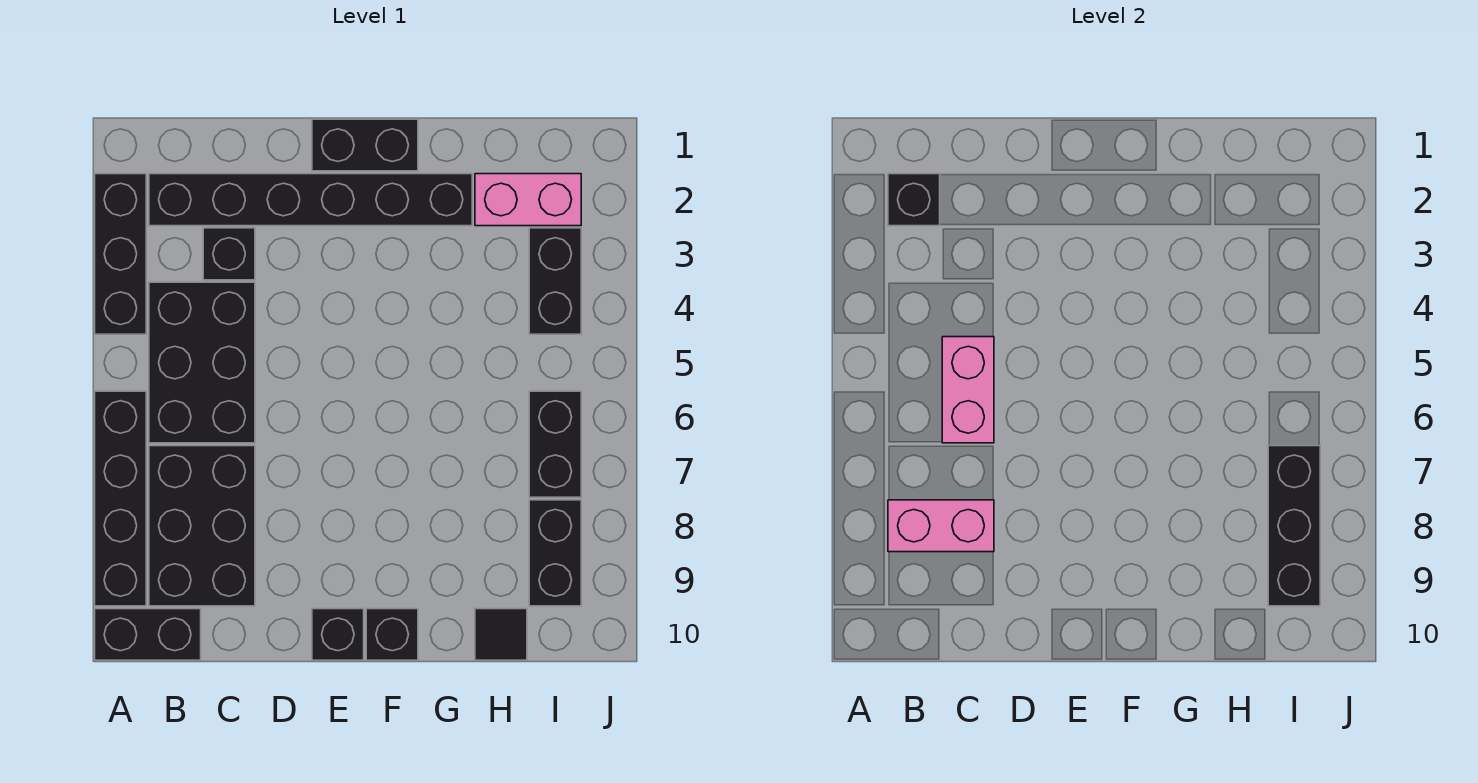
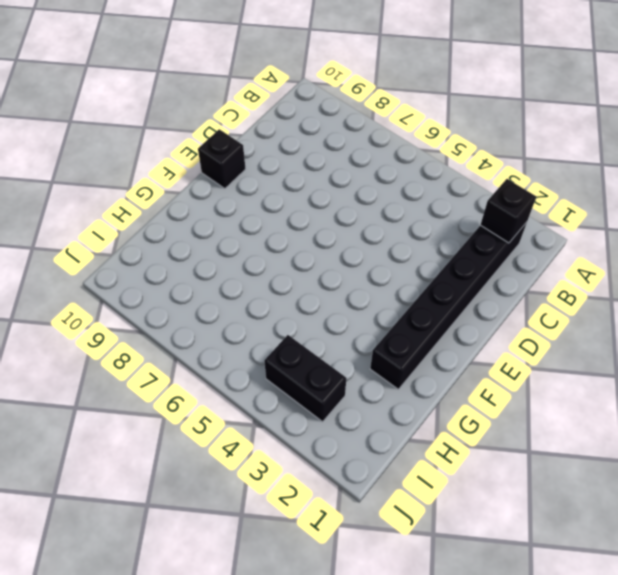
none -> black brick A2:A4 level 1
none -> black brick A6:A9 level 1
none -> black brick A10:B10 level 1

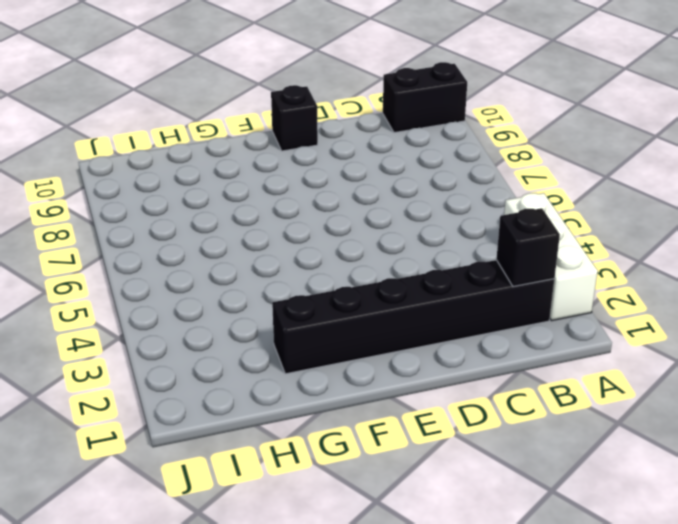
white brick A2:A4 level 1 -> black brick A2:A4 level 1
none -> black brick A6:A9 level 1
none -> black brick B4:C6 level 1
none -> black brick B7:C9 level 1

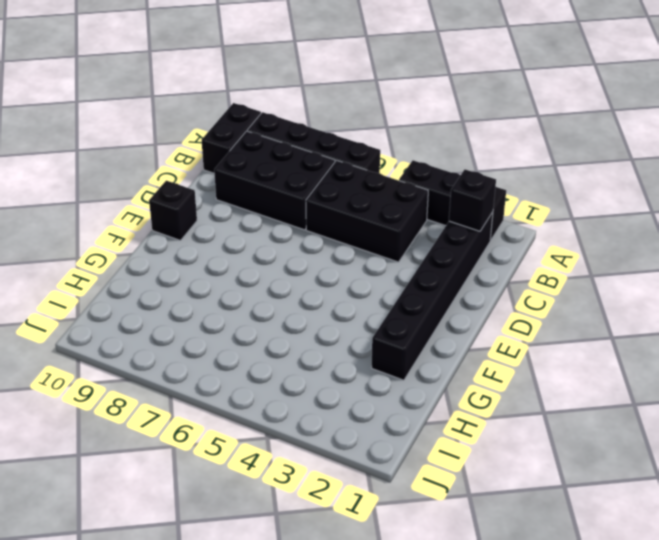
none -> black brick C3 level 1
none -> black brick E1:F1 level 1
none -> black brick F10 level 1

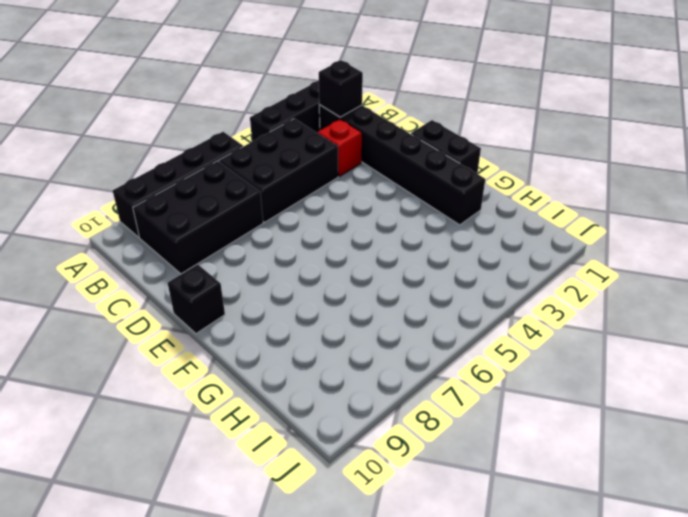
red brick C3 level 1 -> black brick C3 level 1
none -> black brick A10:B10 level 1
none -> black brick F10 level 1
none -> pink brick H2:I2 level 1

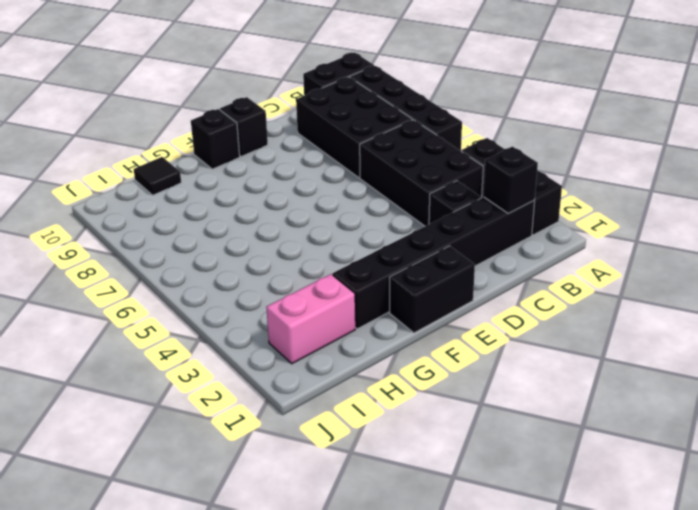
none -> black brick I3:I4 level 1
none -> black brick I6:I7 level 1
none -> black brick I8:I9 level 1

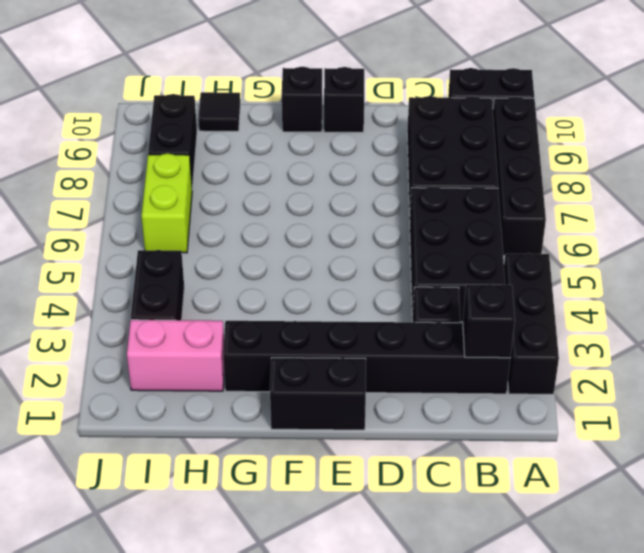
lime brick I6:I7 level 1 -> black brick I6:I7 level 1
none -> pink brick B8:C8 level 2
none -> pink brick C5:C6 level 2
none -> black brick I7:I9 level 2

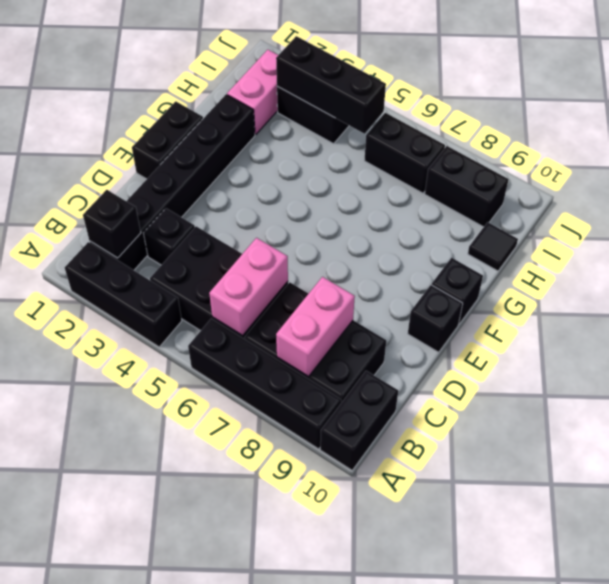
pink brick B6:C6 level 2 -> pink brick C5:C6 level 2
black brick I3:I5 level 2 -> black brick I7:I9 level 2

